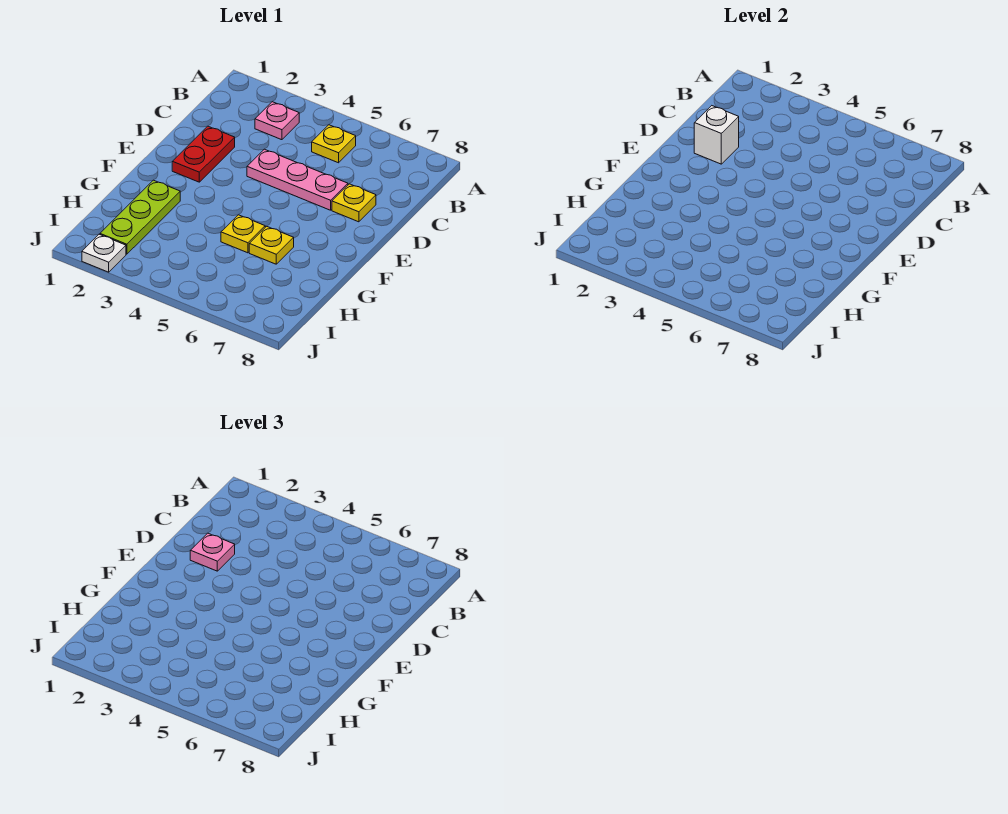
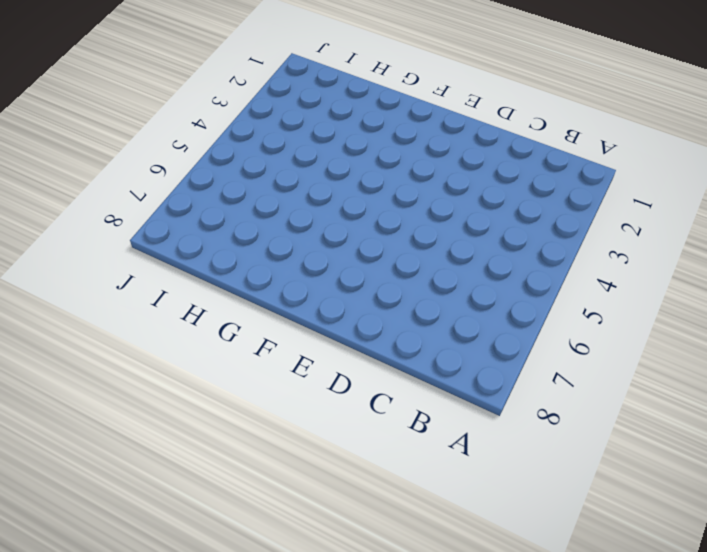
none -> pink plate B3 level 1
none -> yellow plate B5 level 1

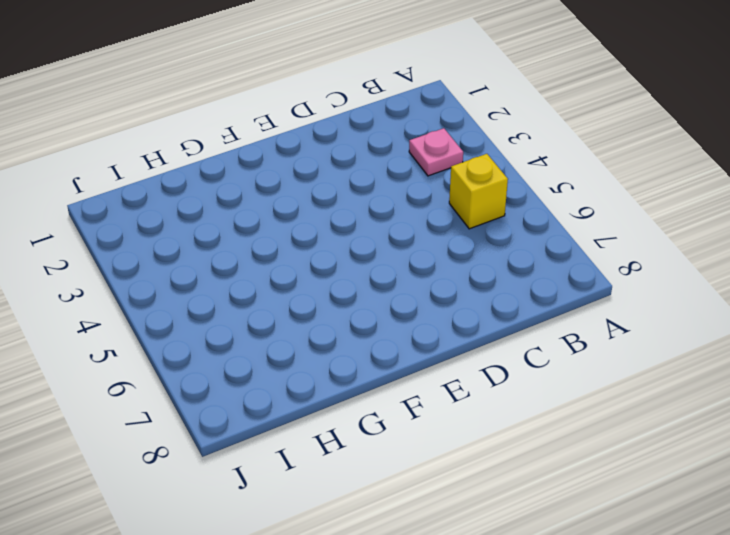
yellow brick B5 level 1 -> yellow plate B5 level 1
none -> red plate D2:E2 level 1
none -> pink plate D4:D6 level 1

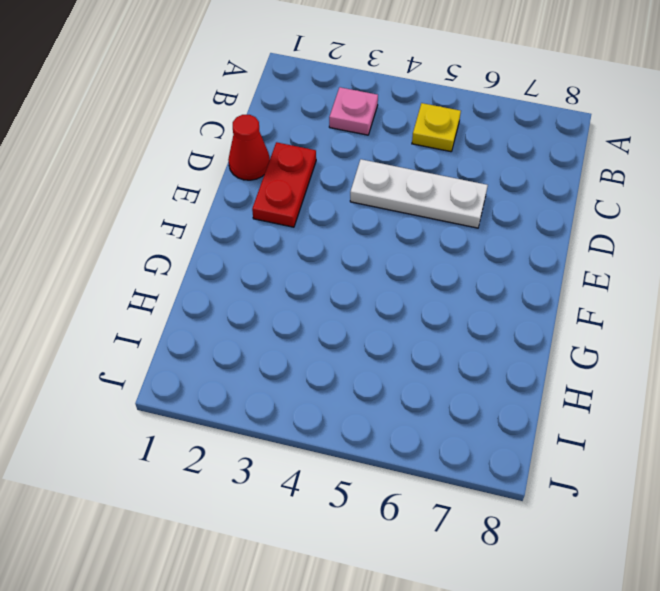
red cone D1 level 1 -> none
white plate D4:D6 level 1 -> pink plate D4:D6 level 1
none -> yellow plate D7 level 1
none -> lime plate G2:I2 level 1

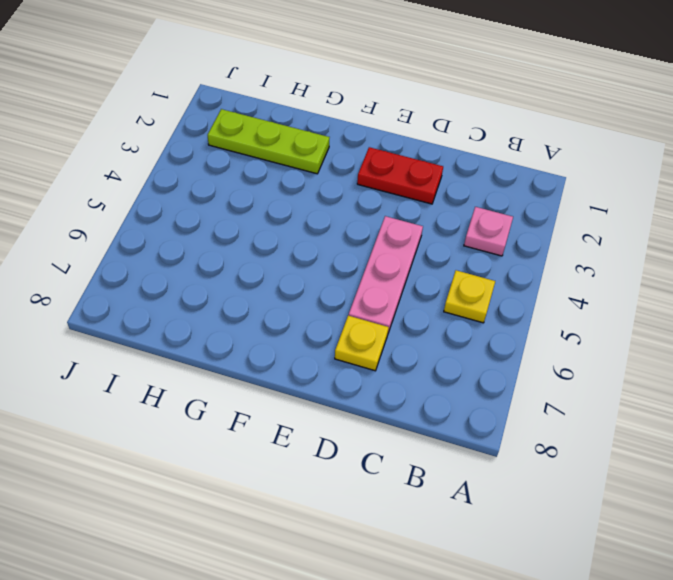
none -> yellow plate G5 level 1
none -> yellow plate G6 level 1

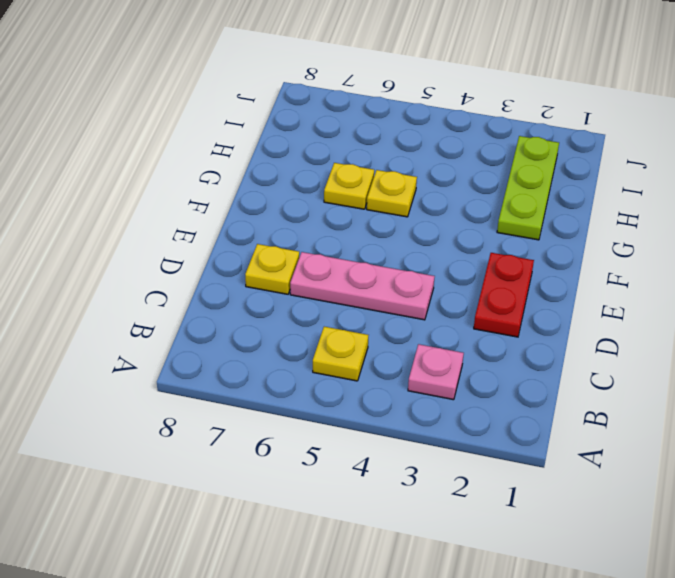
none -> white plate J2 level 1
none -> white brick D2 level 2

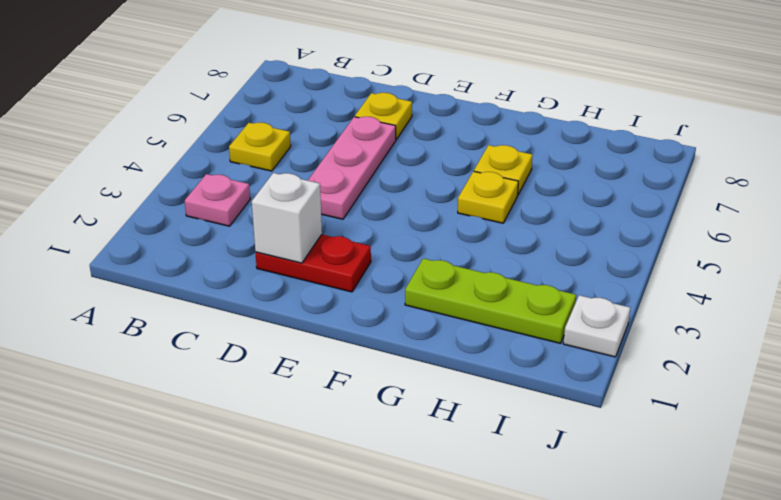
none -> pink plate D2 level 3

